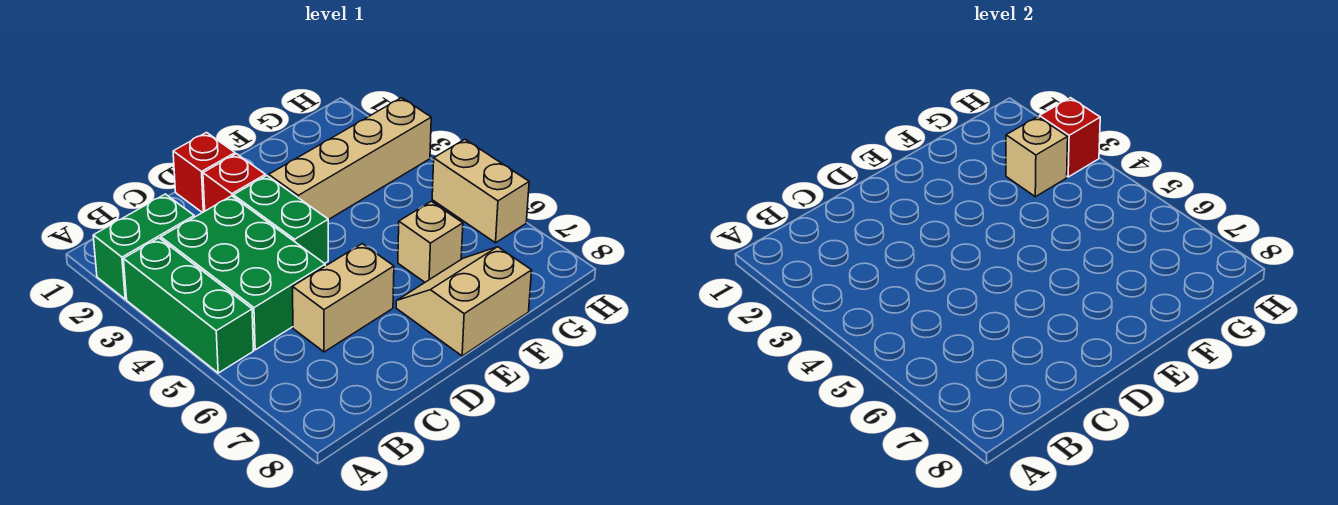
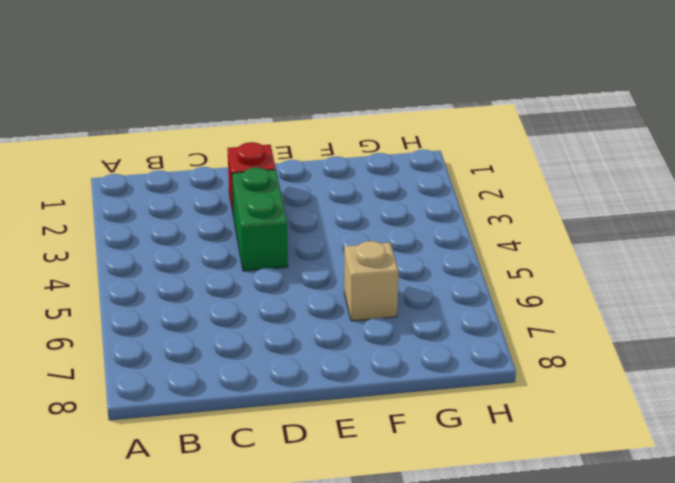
none -> green brick A2:B2 level 1
none -> green brick A3:A5 level 1
none -> green brick B3:C5 level 1

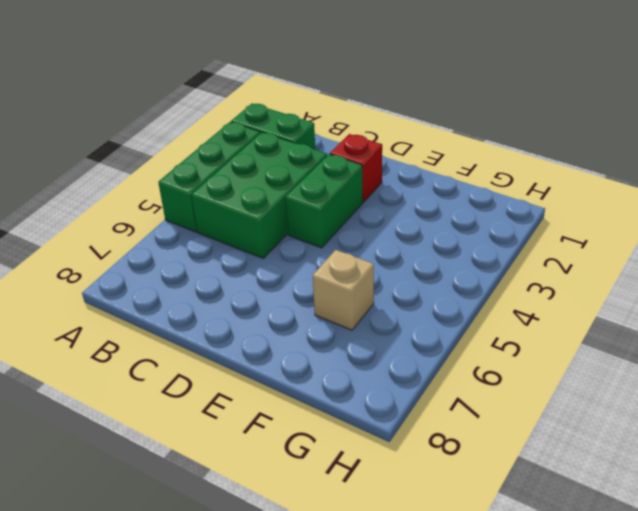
none -> tan brick C6:D6 level 1
none -> red brick D1 level 1
none -> tan brick E3:H3 level 1

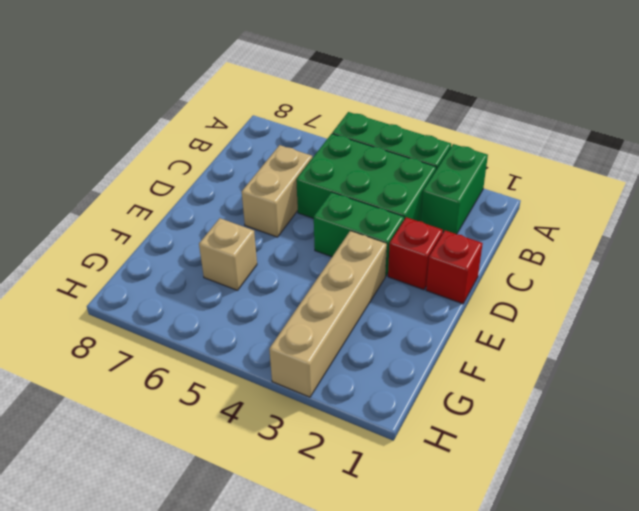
none -> tan slope E7:F8 level 1 top 8
none -> tan brick H5:H6 level 1
none -> tan brick G3 level 2

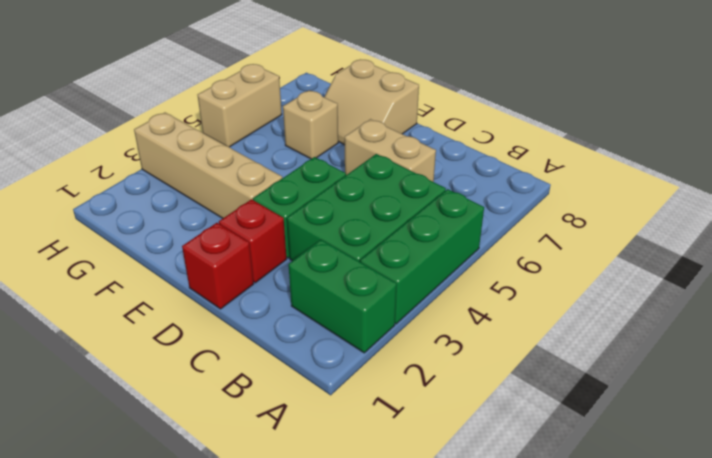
none -> tan brick G3 level 2
none -> red brick H3 level 2

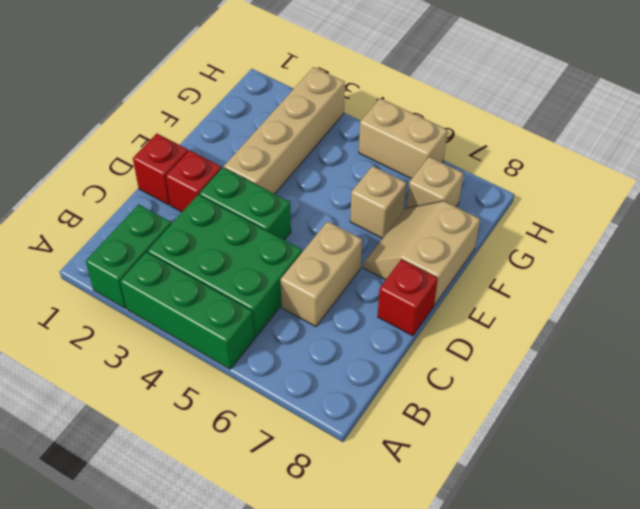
red brick D8 level 1 -> red brick H3 level 2
tan brick G7 level 1 -> tan brick G3 level 2

